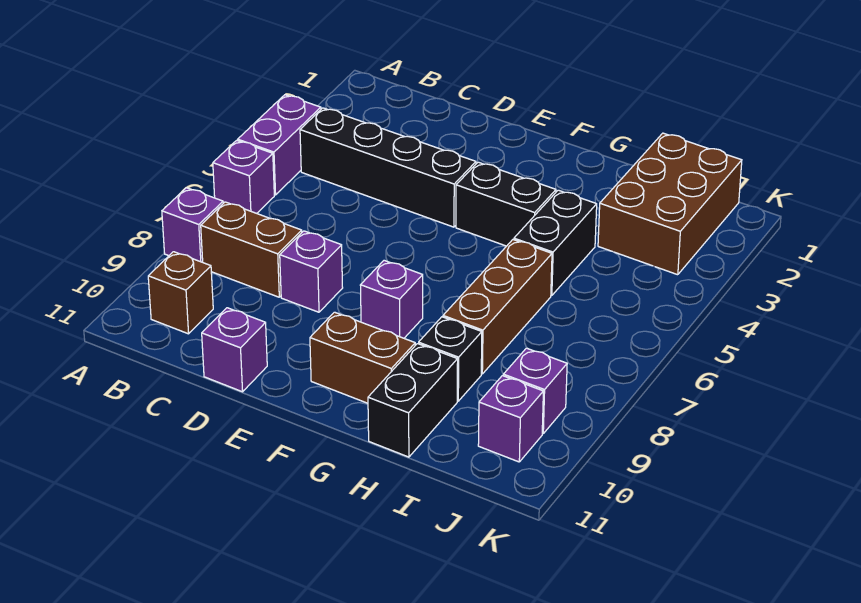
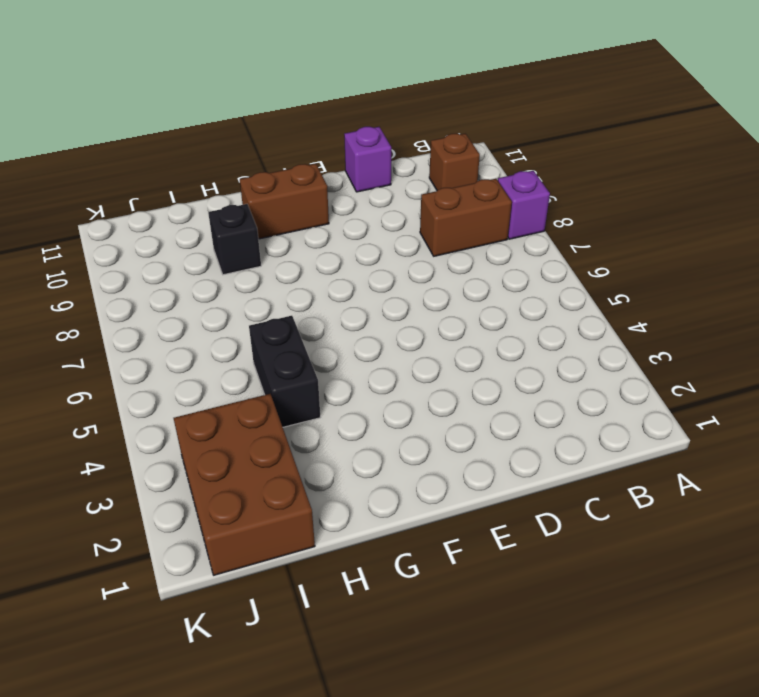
none -> purple brick A4:A5 level 1
none -> purple brick A6 level 1
none -> black brick B4:E4 level 1

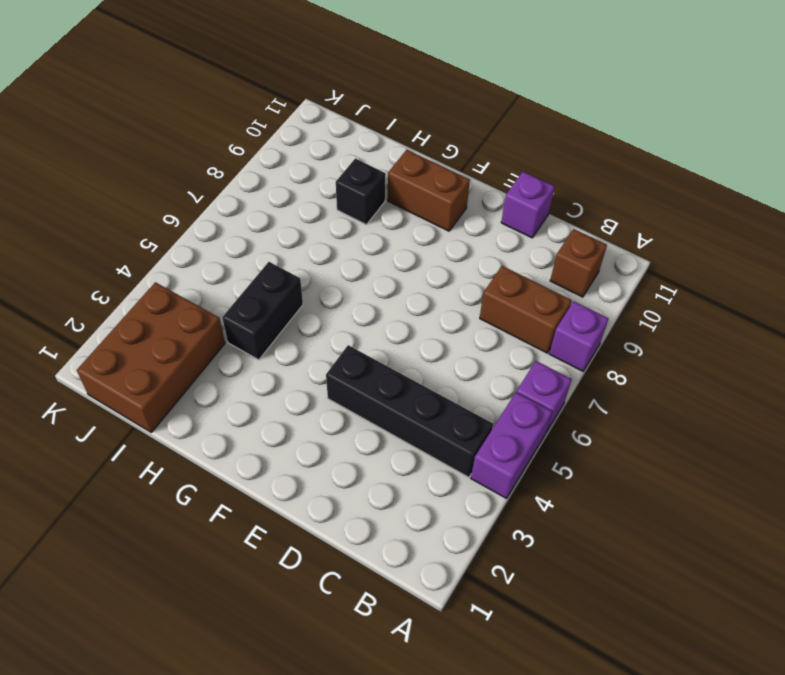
none -> purple brick D8 level 1
none -> black brick F4:G4 level 1
none -> purple brick F8 level 1

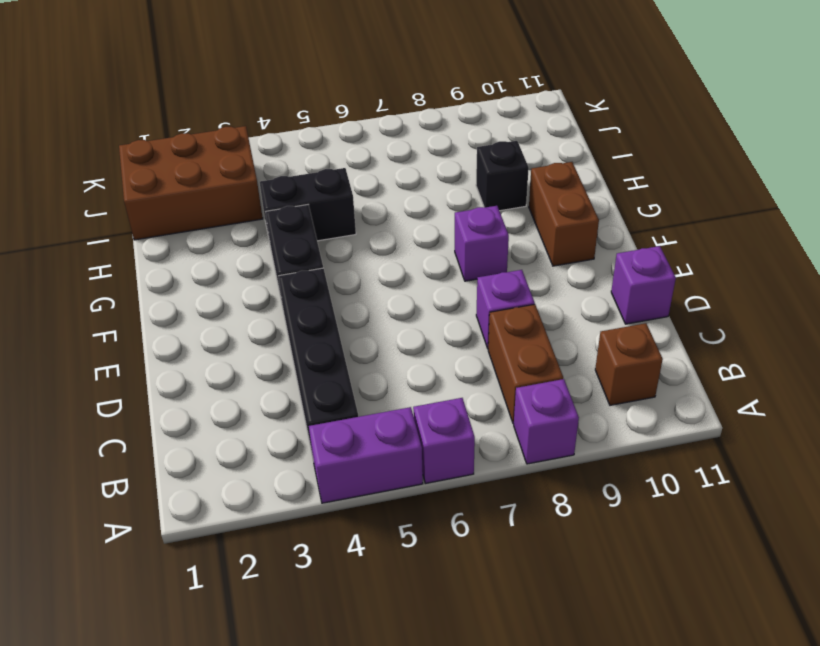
none -> brown brick H6:H8 level 1
none -> black brick H10:H11 level 1
none -> purple brick J9 level 1

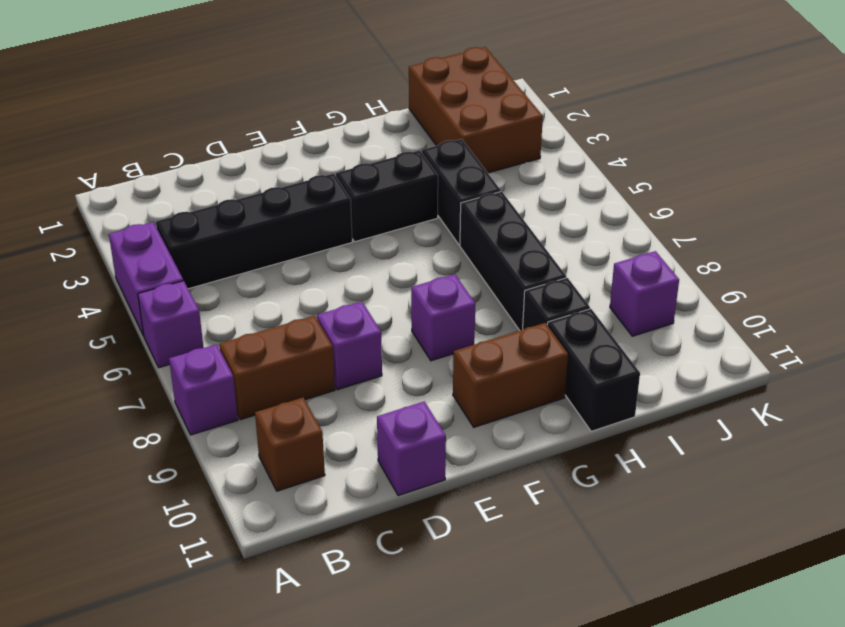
black brick H6:H8 level 1 -> brown brick H6:H8 level 1
none -> purple brick J10 level 1

